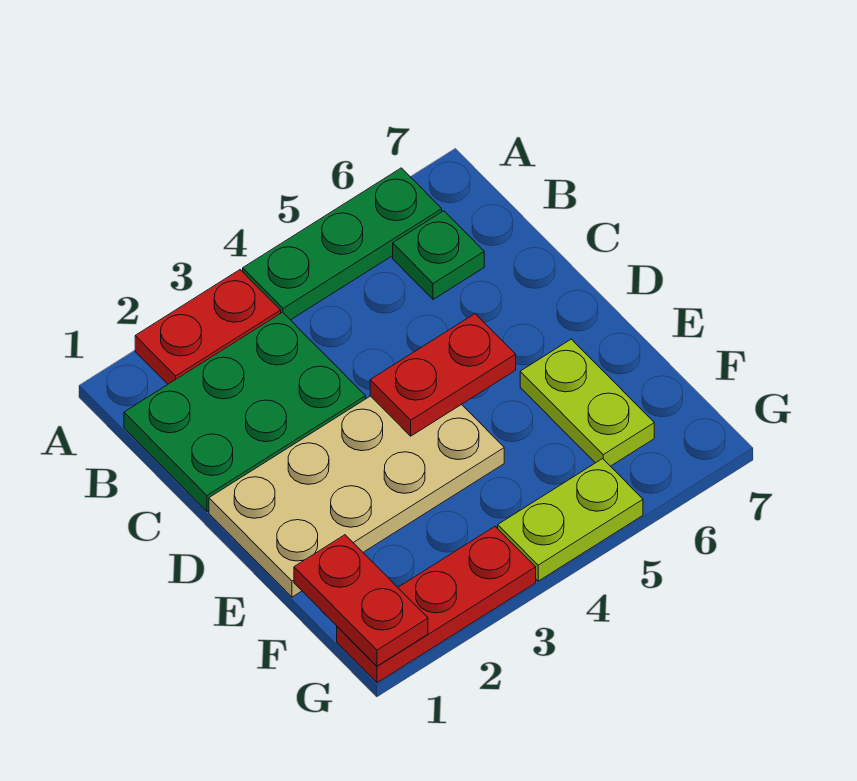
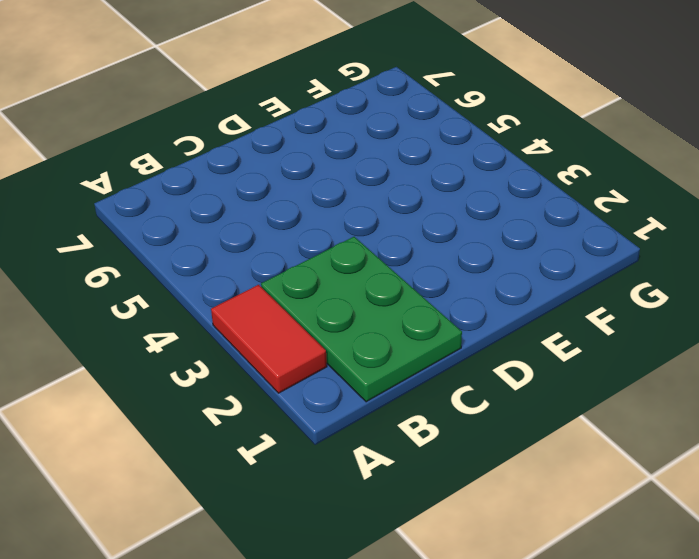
red tile A2:A3 level 1 -> red plate A2:A3 level 1
none -> green plate A4:A6 level 1
none -> green plate B6 level 1

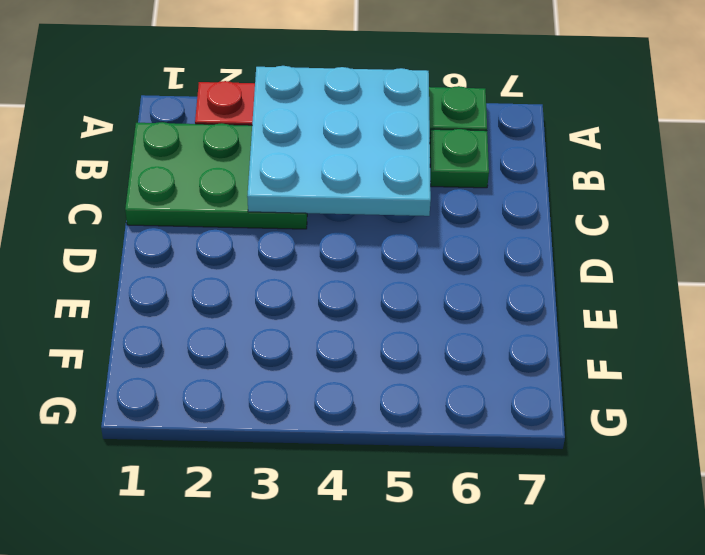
cyan plate A3:C5 level 2 -> none
none -> tan plate D1:E4 level 1
none -> lime plate E6:F6 level 1

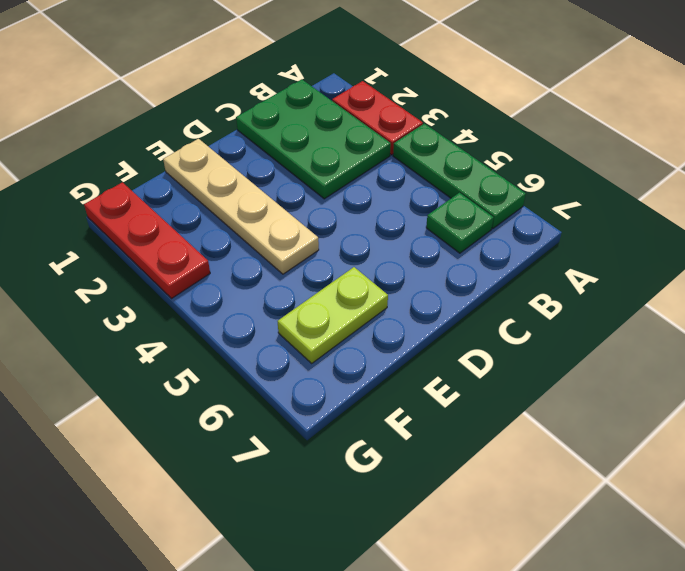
tan plate E1:E4 level 1 -> tan plate D1:E4 level 1
none -> lime plate G4:G5 level 1
none -> red plate D4:D5 level 2

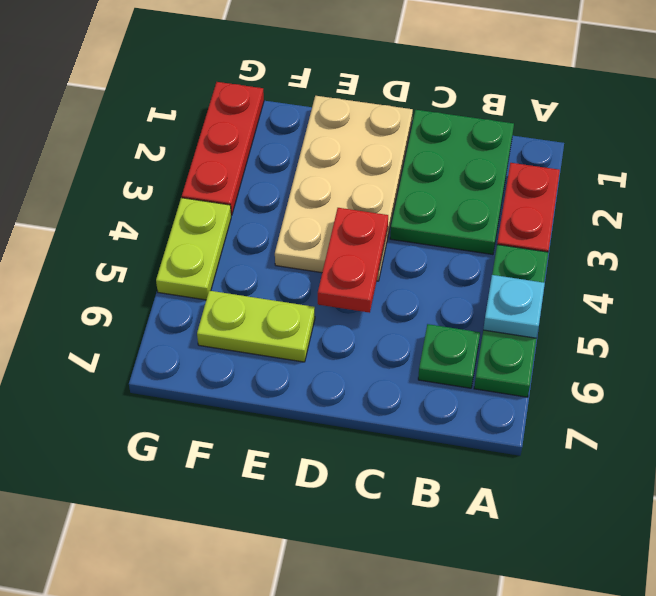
cyan plate A5 level 2 -> none
none -> red plate F1:G1 level 2

